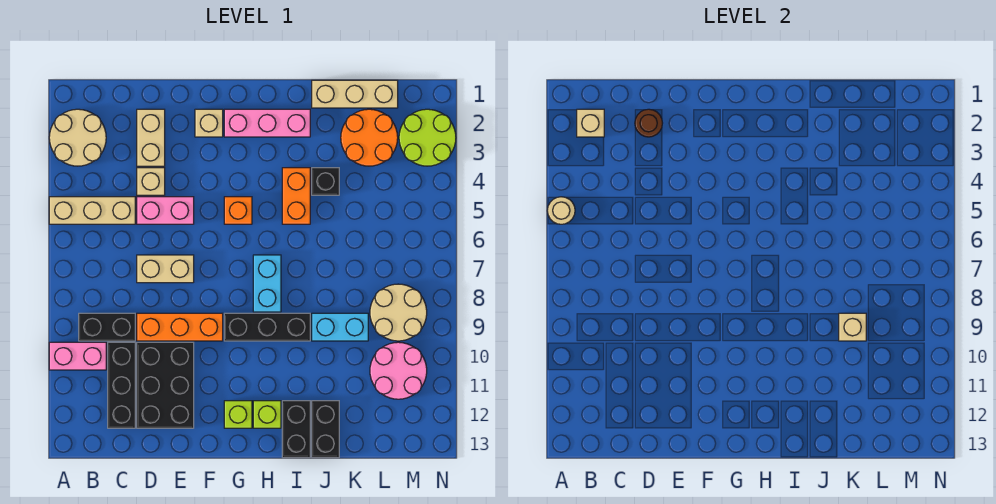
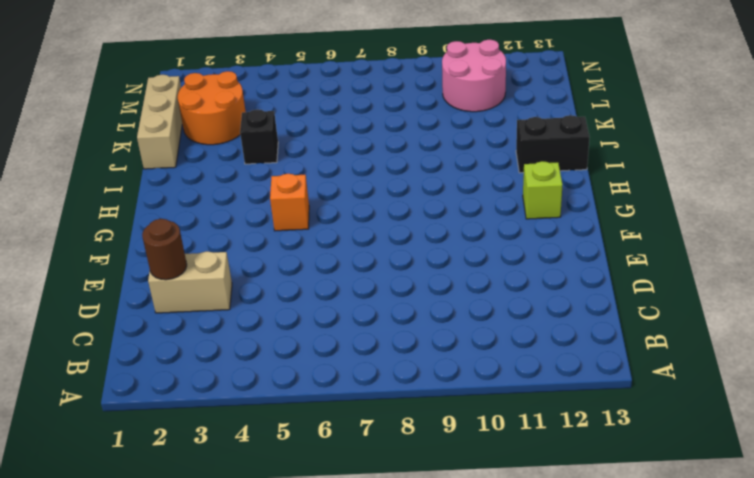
none -> tan round brick A2:B3 level 1
none -> tan brick A5:C5 level 1
none -> pink brick A10:B10 level 1
none -> black brick B9:C9 level 1

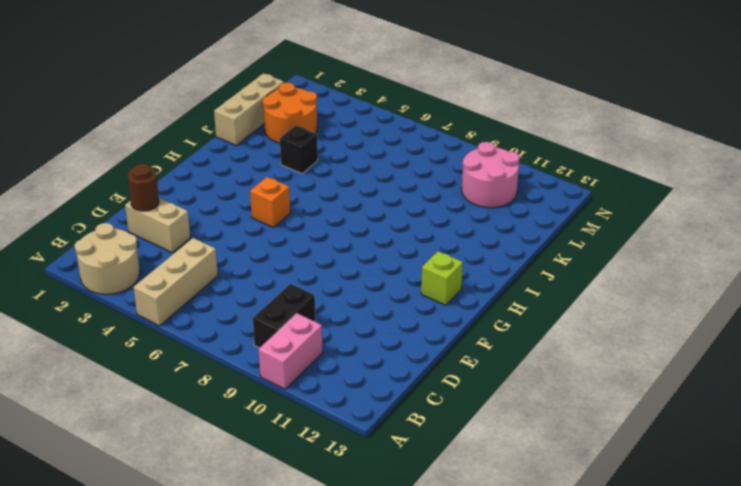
none -> black brick C10:C12 level 1
none -> tan brick D4 level 1
none -> pink brick D5:E5 level 1
none -> tan brick D7:E7 level 1

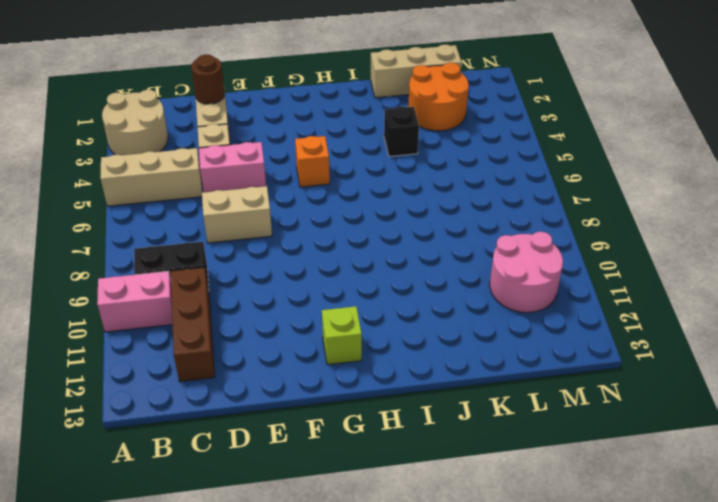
brown brick C10:C12 level 1 -> black brick C10:C12 level 1
none -> orange brick D9:F9 level 1
none -> black brick D10:E12 level 1
none -> tan brick F2 level 1
none -> pink brick G2:I2 level 1

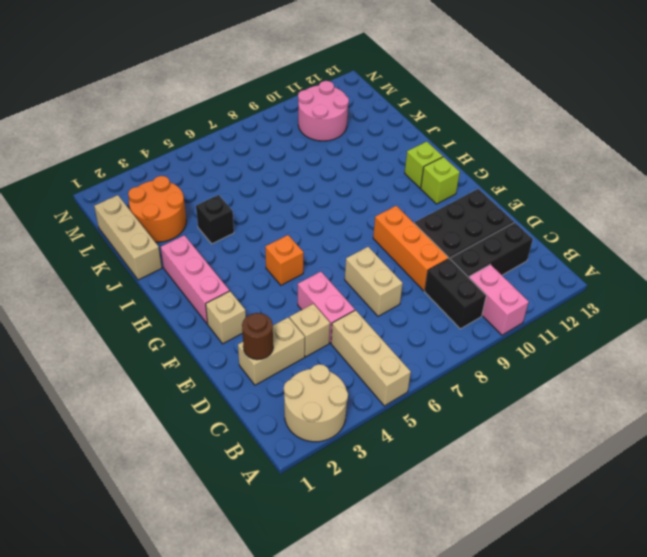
none -> black brick G9:I9 level 1
none -> cyan brick H7:H8 level 1
none -> orange brick I4:I5 level 1
none -> black brick I12:I13 level 1

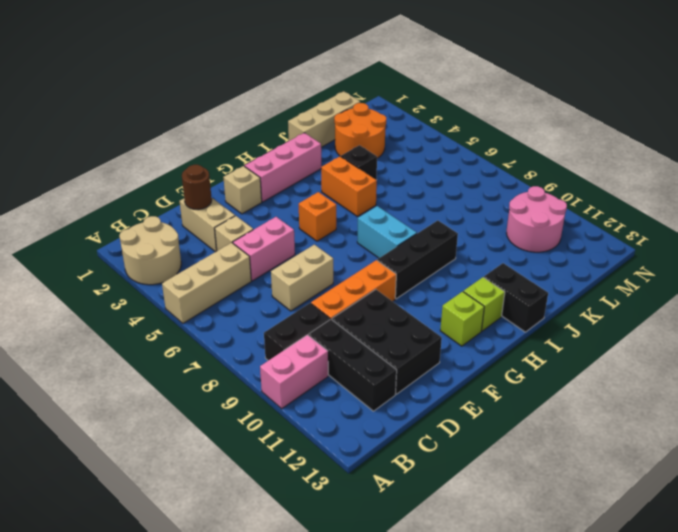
none -> cyan brick J9:K9 level 1
none -> black brick J12:J13 level 1
none -> tan round brick L8:M9 level 1
none -> lime round brick M2:N3 level 1

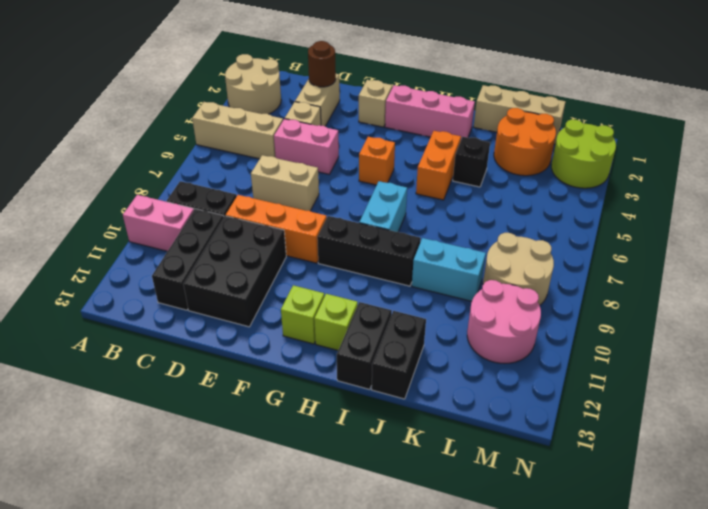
none -> tan round brick A5 level 2
none -> tan brick B2 level 2
none -> tan brick K9 level 2

